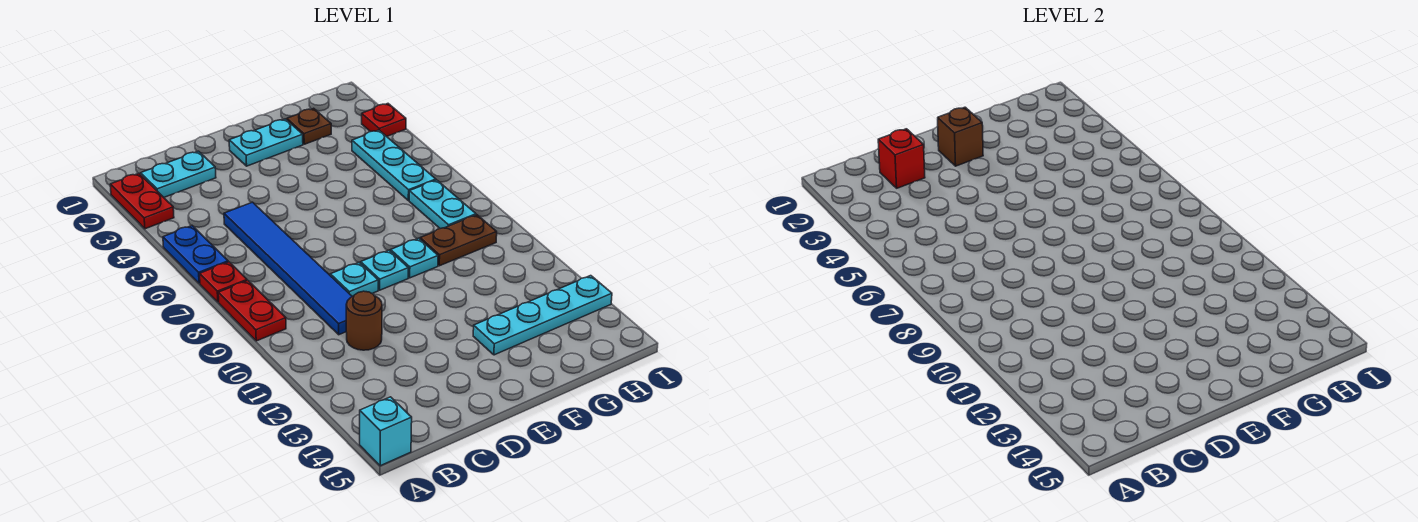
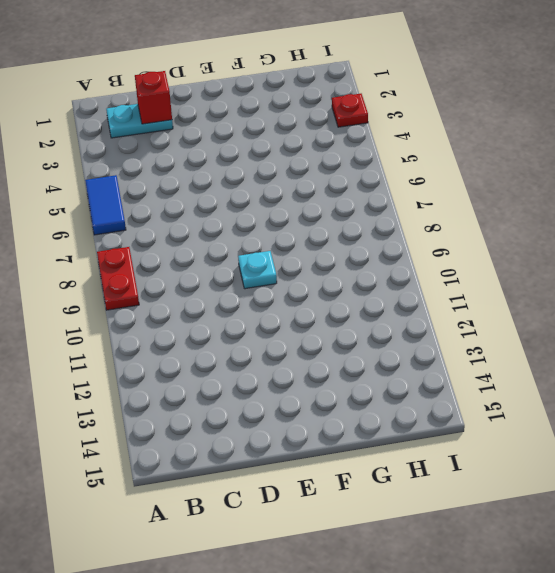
blue tile A5:A6 level 1 -> blue plate A5:A6 level 1
none -> red plate A2:A3 level 1
none -> red plate A7 level 1
none -> cyan brick A15 level 1

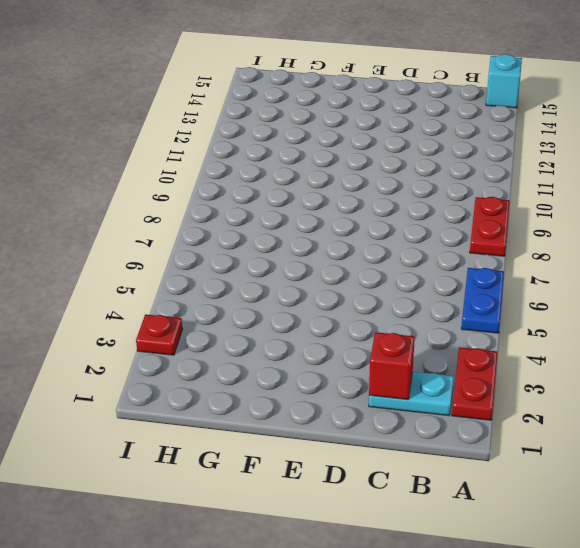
none -> red plate A7 level 1
none -> blue tile C5:C10 level 1
none -> brown round brick C11 level 1

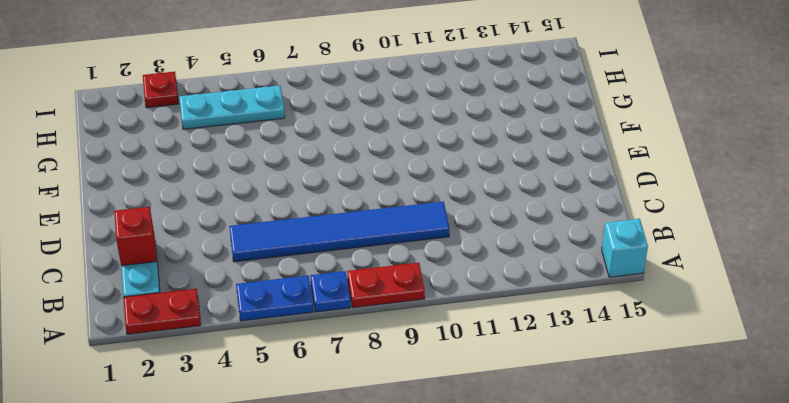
blue plate A7 level 1 -> red plate A7 level 1
none -> brown round brick C11 level 1
none -> cyan plate D9 level 1
none -> cyan plate E2:F2 level 1

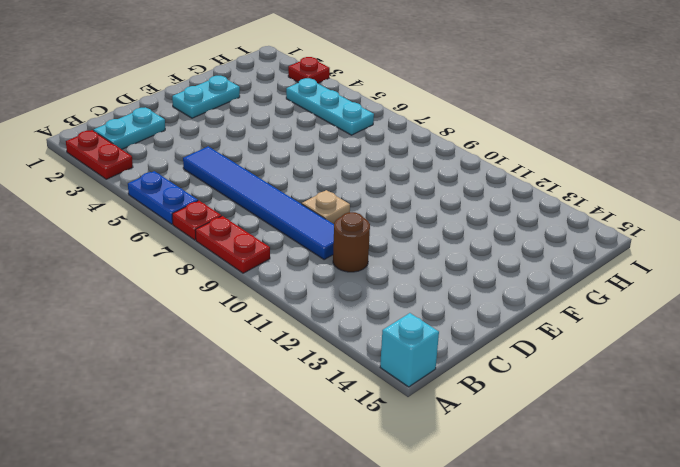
tan plate D9 level 1 -> cyan plate D9 level 1
none -> cyan plate E9 level 1
none -> cyan plate F9 level 1
none -> cyan plate F13:I13 level 1

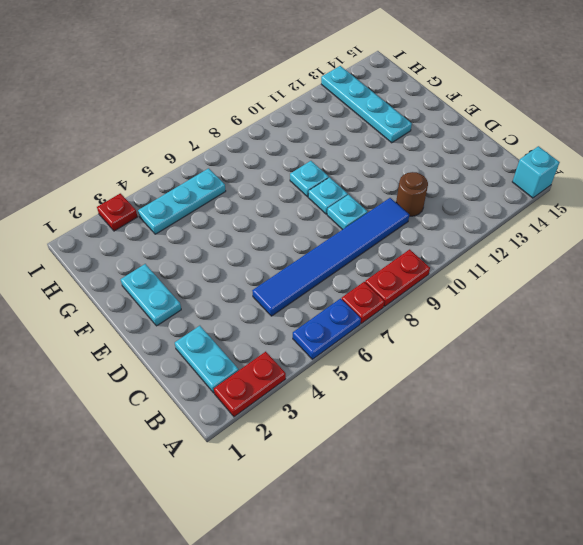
none -> brown plate G2 level 1
none -> brown plate G9:H9 level 1
none -> cyan plate H7:H8 level 1

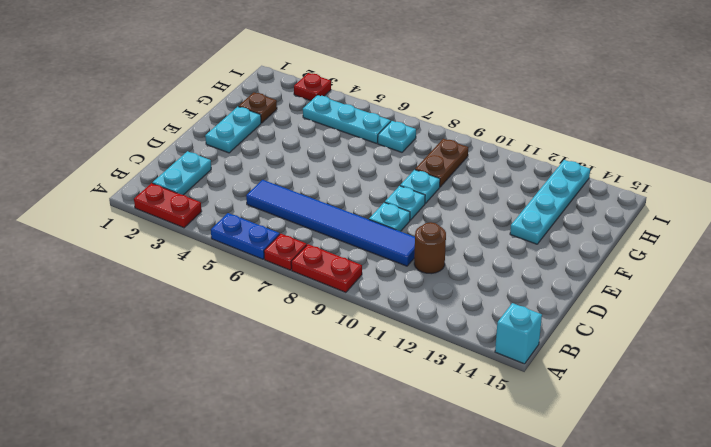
cyan plate H7 level 1 -> cyan plate H7:H8 level 1
none -> red brick C2 level 2
none -> brown brick E2 level 2

